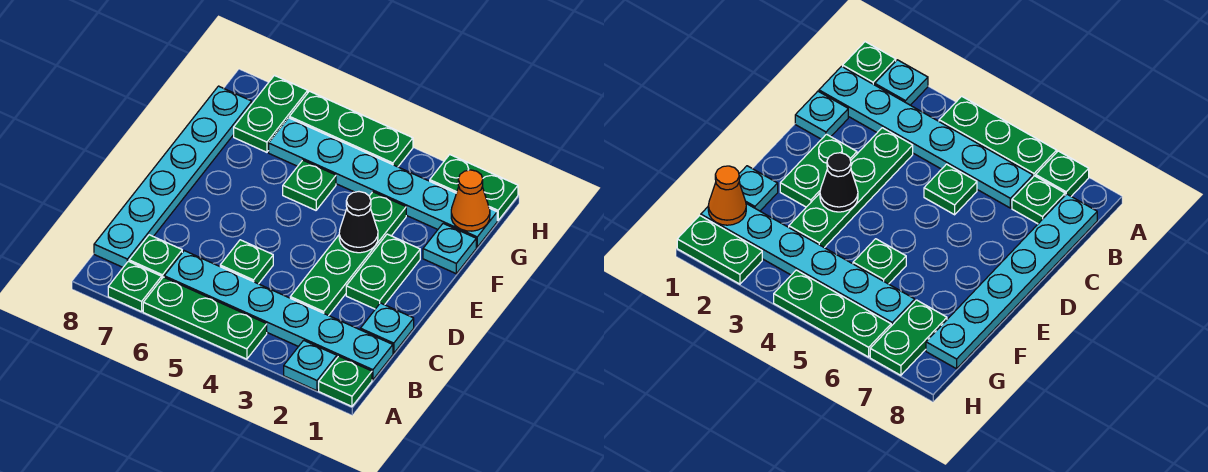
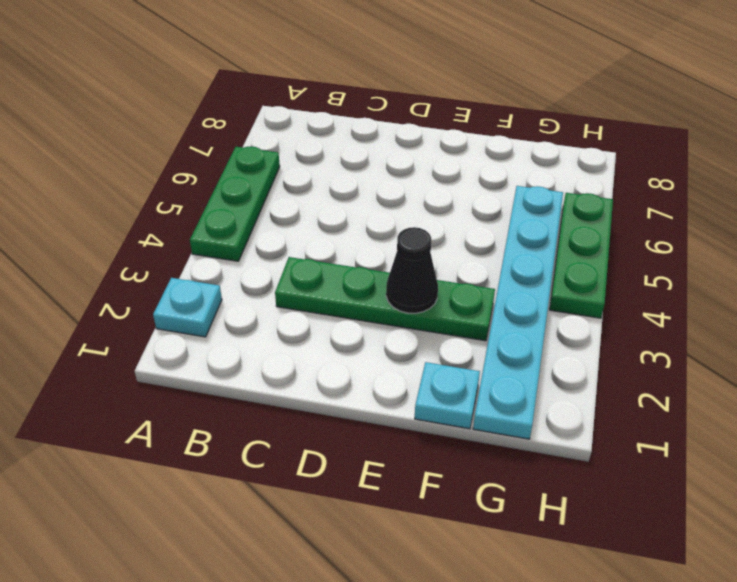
none -> green plate A1 level 1
none -> green plate A7 level 1
none -> cyan plate B1:B6 level 1

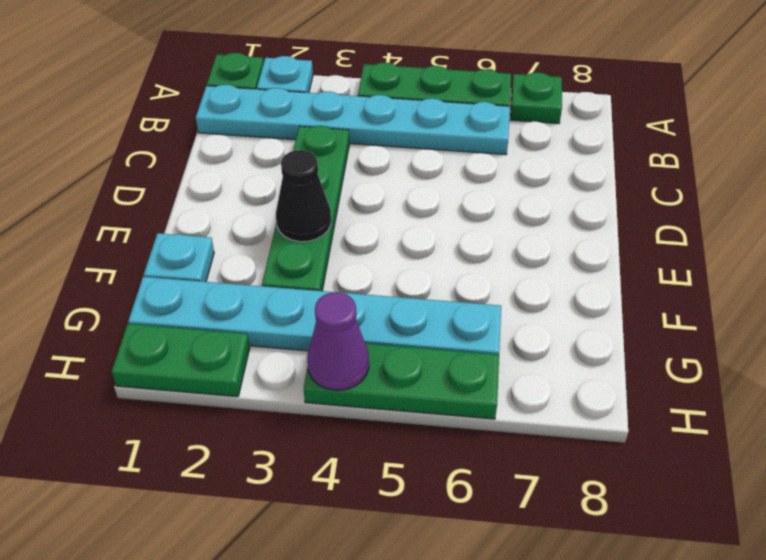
purple cone H4 level 2 -> none
none -> green plate B7 level 1
none -> cyan plate B8:G8 level 1
none -> cyan plate C1 level 1

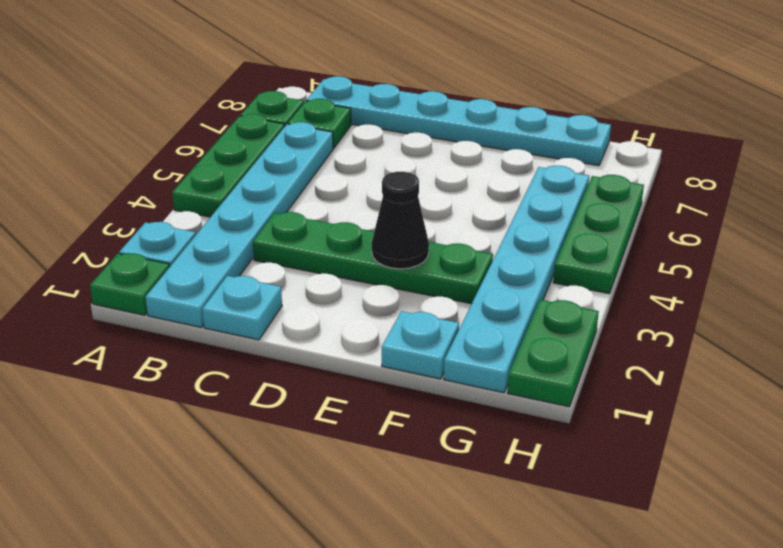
none -> green plate C5 level 1
none -> green plate D2:E2 level 1
none -> green plate F5 level 1

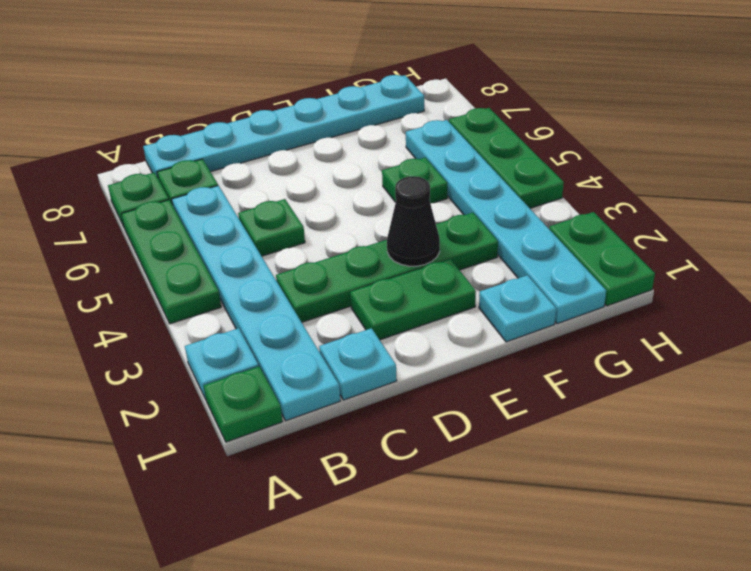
none -> green plate G7:H7 level 1
none -> orange cone G1 level 2

